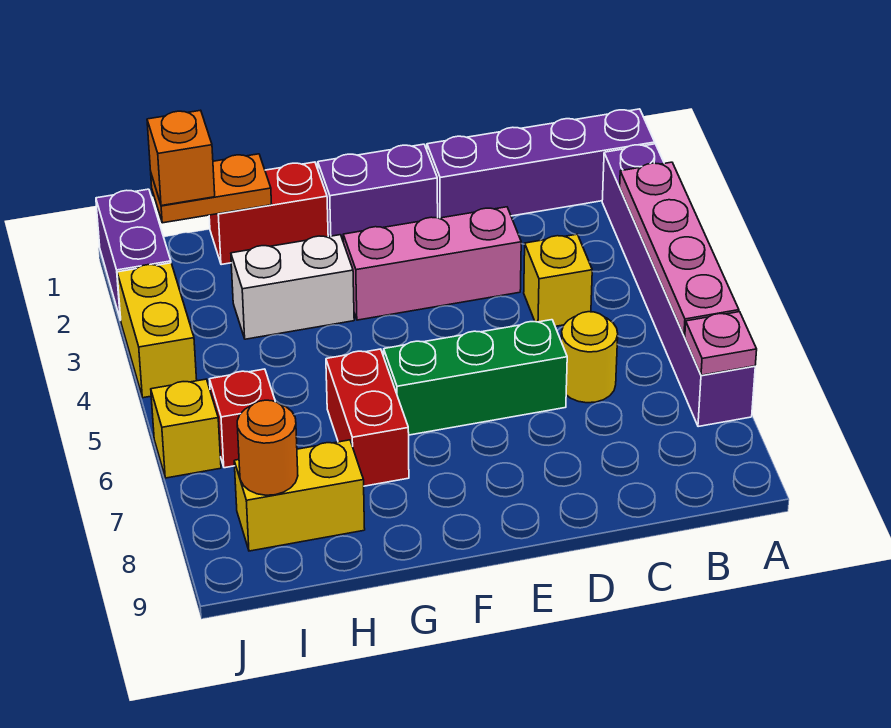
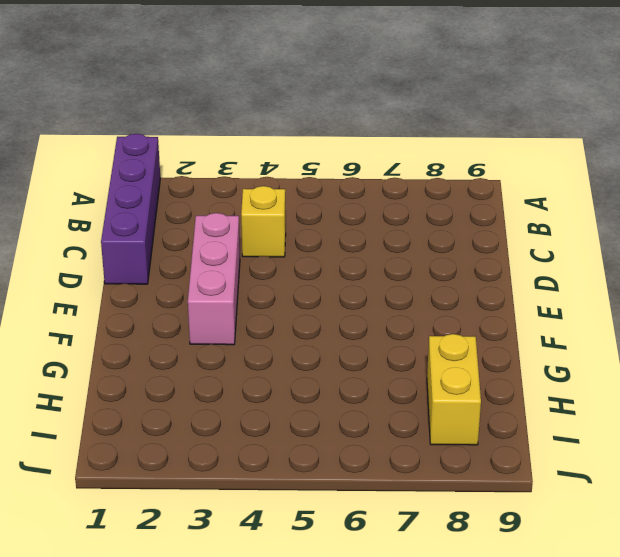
none -> purple brick A2:A7 level 1
none -> yellow round brick C6 level 1
none -> green brick D6:F6 level 1

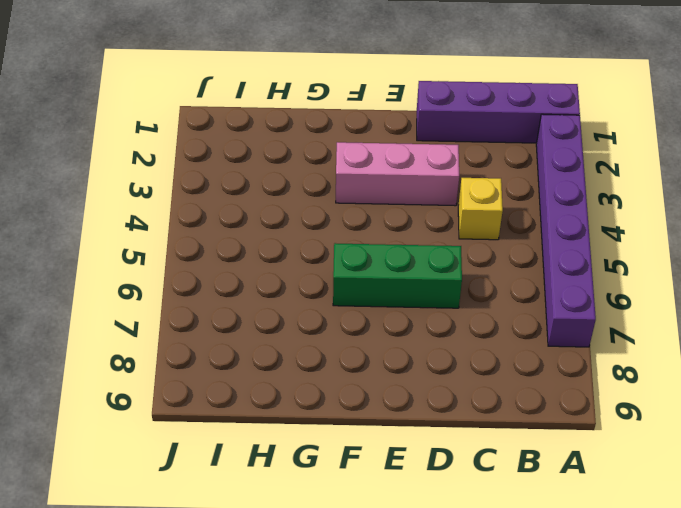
none -> yellow round brick C6 level 1
none -> purple brick E1:F1 level 1
none -> red brick G1:H1 level 1

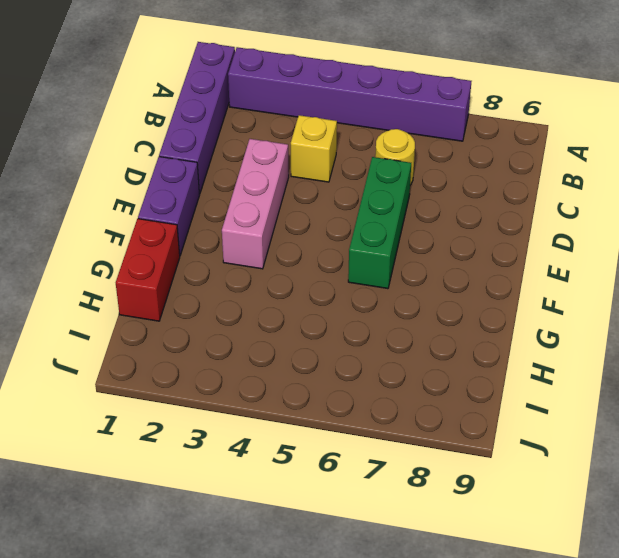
none -> white brick G3:H3 level 1
none -> red brick G6:G7 level 1
none -> yellow brick H8:I8 level 1

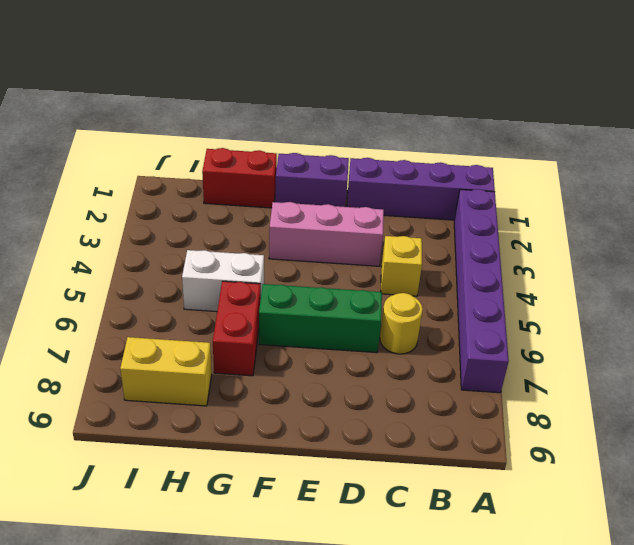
white brick G5:H5 level 1 -> white brick G3:H3 level 1
none -> red brick I6 level 1
none -> purple brick J1:J2 level 1
none -> yellow brick J3:J4 level 1

